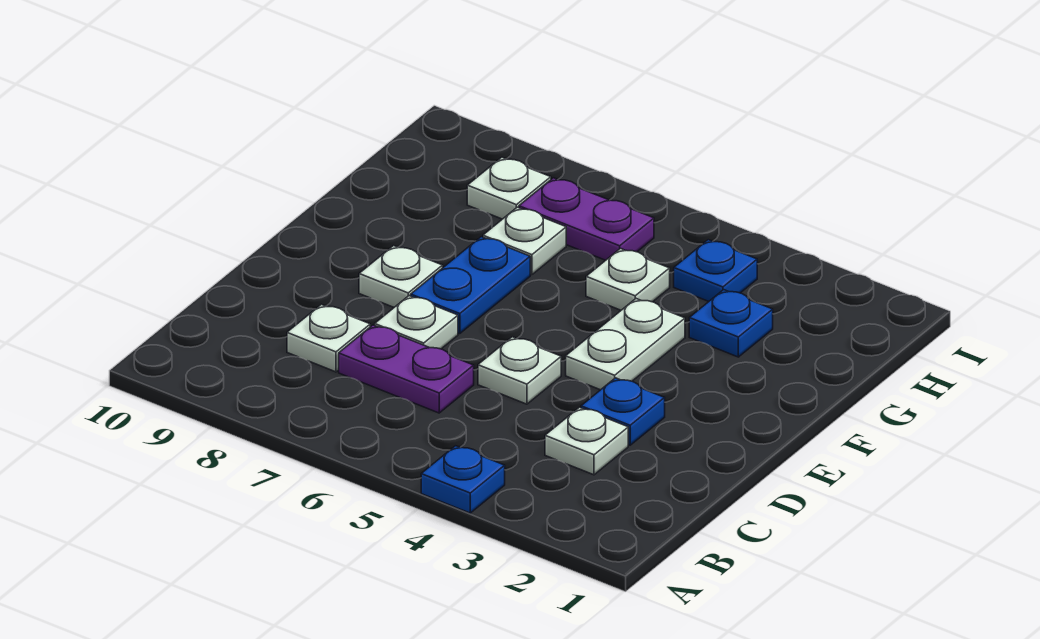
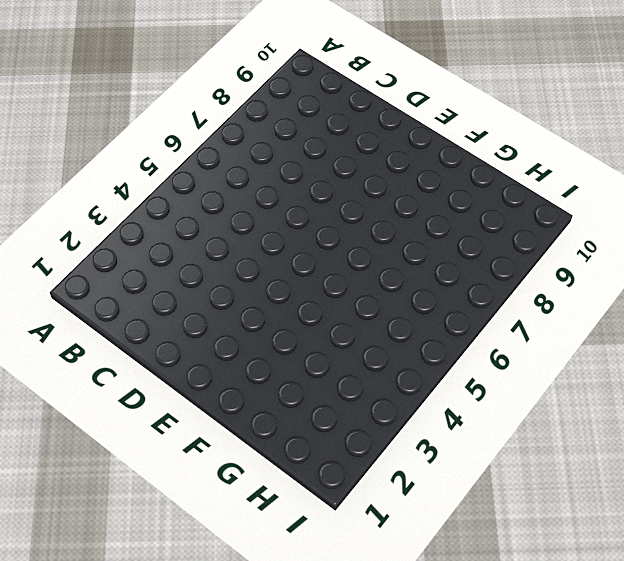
none -> blue plate A4 level 1
none -> white plate C3 level 1
none -> purple plate C6:C7 level 1

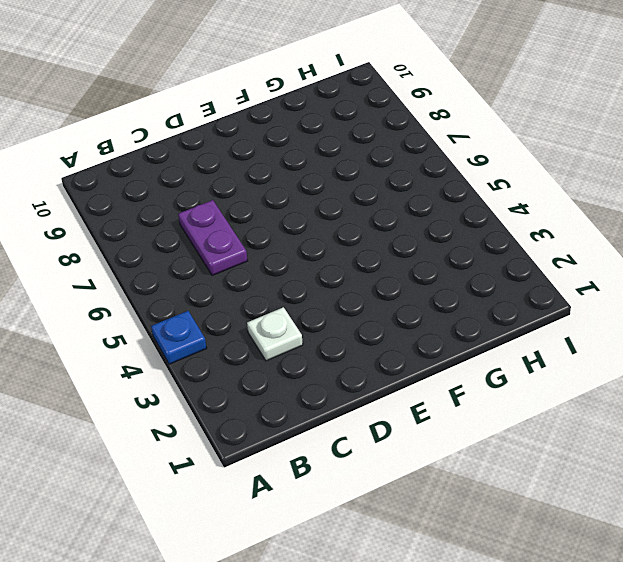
none -> white plate C8 level 1
none -> blue plate D3 level 1
none -> white plate D5 level 1

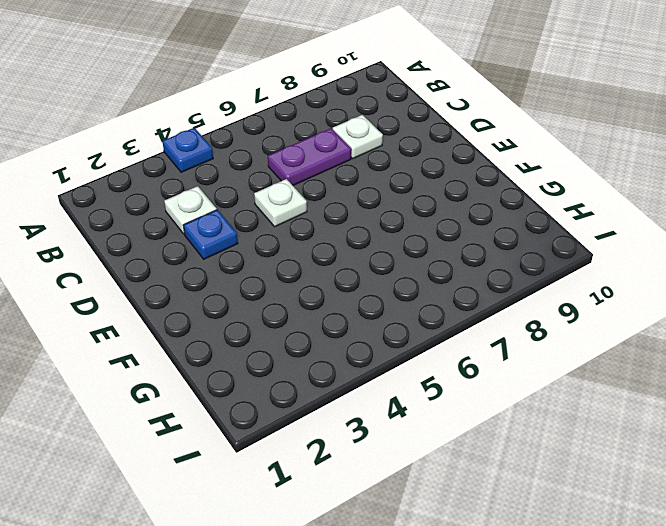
none -> white plate D7 level 1
none -> white plate E4:F4 level 1
none -> blue plate E7:F7 level 1

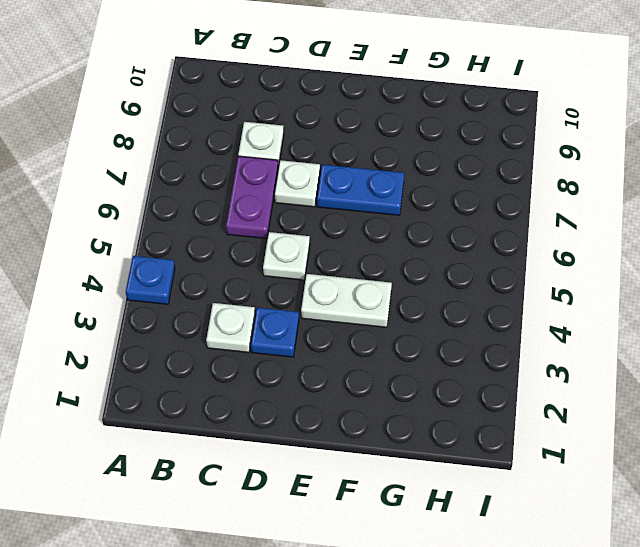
none -> white plate E8 level 1
none -> blue plate G3 level 1
none -> white plate G5 level 1

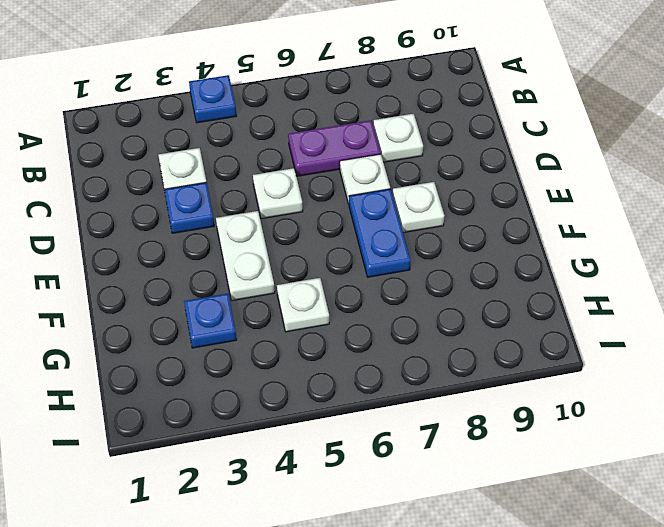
none -> white plate G7 level 1
none -> blue plate H4 level 1
none -> purple plate H6:H7 level 1

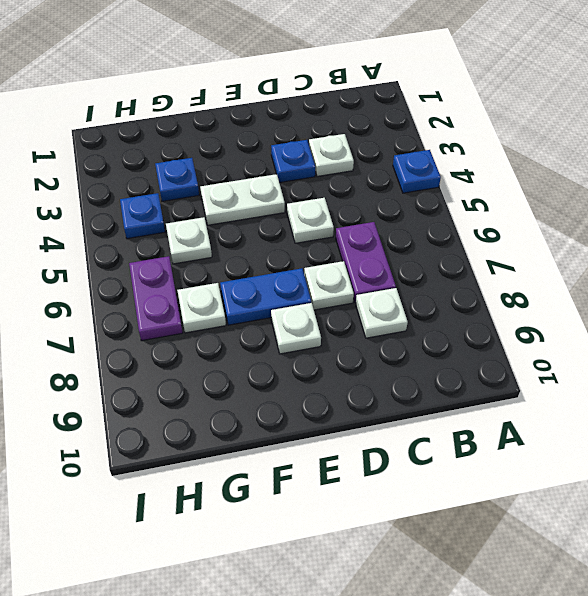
none -> white plate H8 level 1

